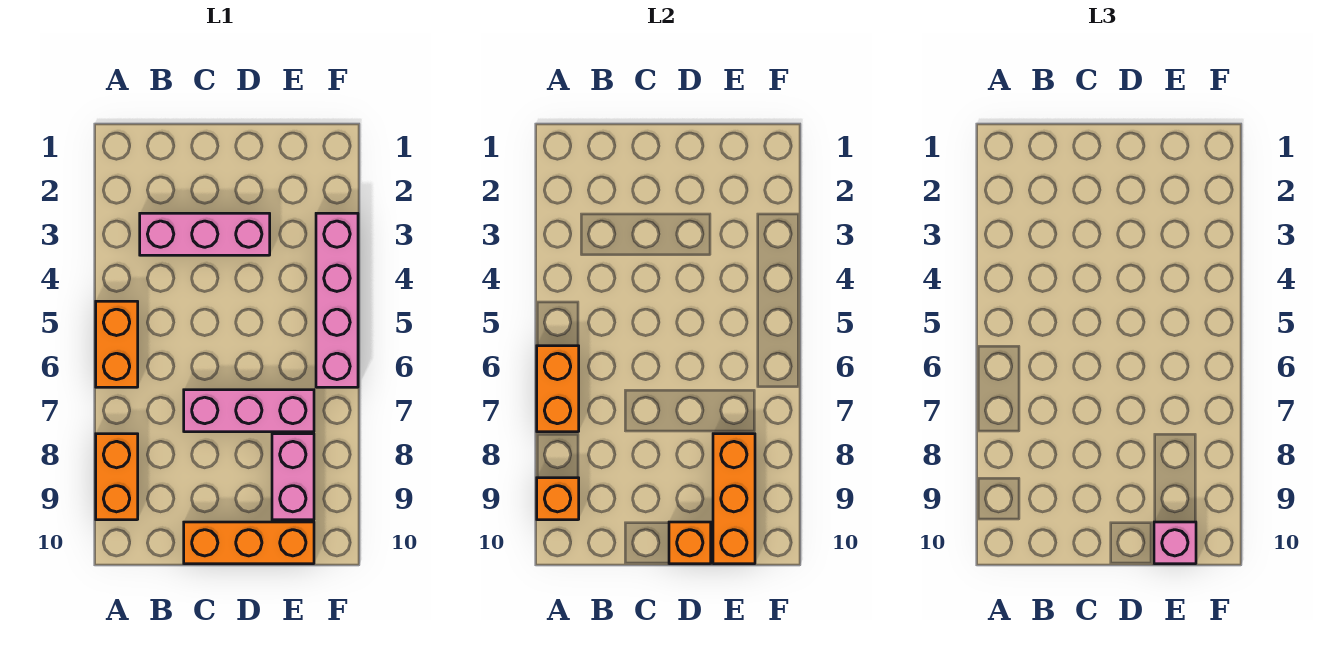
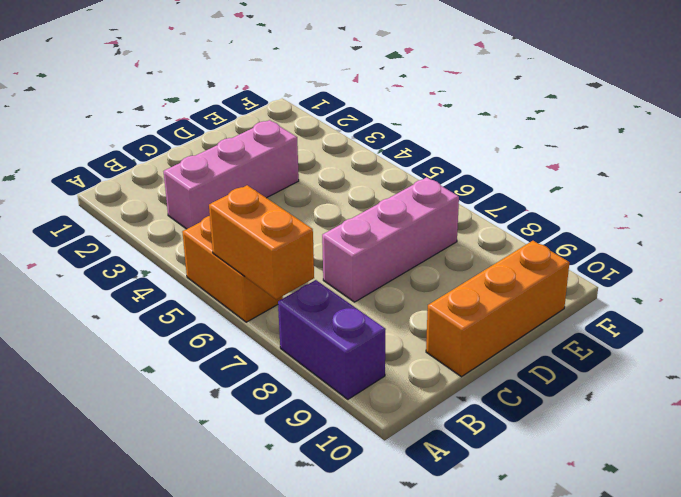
purple brick A8:A9 level 1 -> orange brick A8:A9 level 1
none -> pink brick E8:E9 level 1
none -> pink brick F3:F6 level 1
none -> orange brick A9 level 2

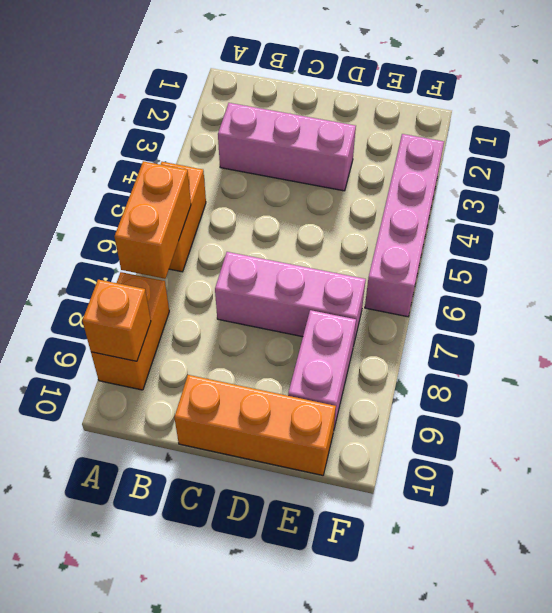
none -> orange brick D10 level 2
none -> orange brick E8:E10 level 2
none -> pink brick E10 level 3

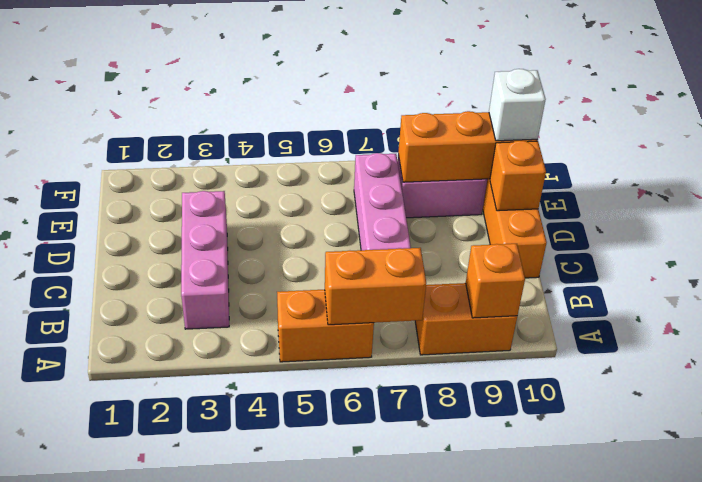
white brick E10 level 3 -> pink brick E10 level 3
none -> pink brick F3:F6 level 1

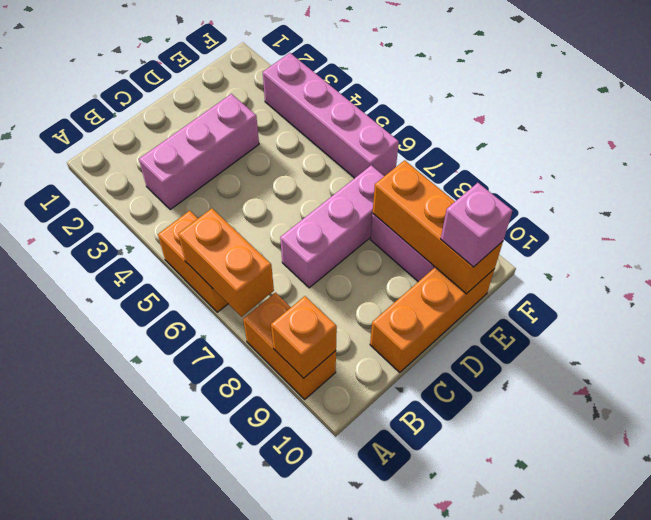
none -> orange brick D10 level 2

